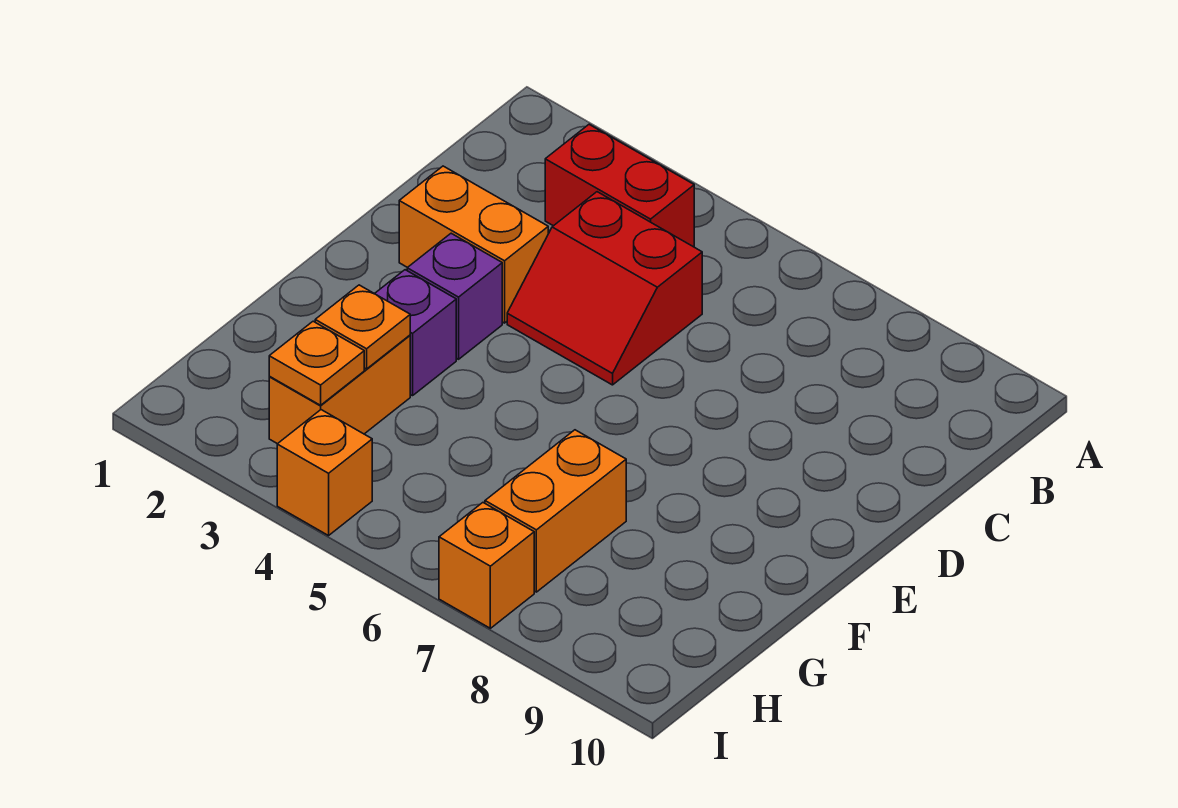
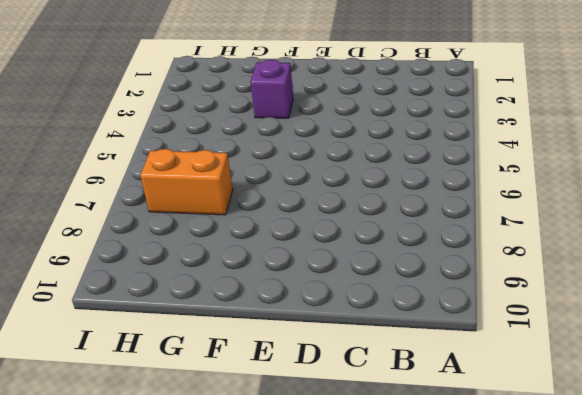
none -> red brick B3:B4 level 1
none -> red slope C4:D5 level 1 top C

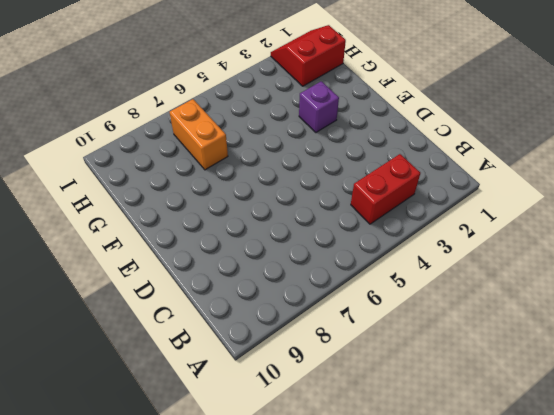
red slope H1:I2 level 1 top H -> red slope C4:D5 level 1 top C
none -> orange brick D2:D3 level 1
none -> purple brick E3 level 1

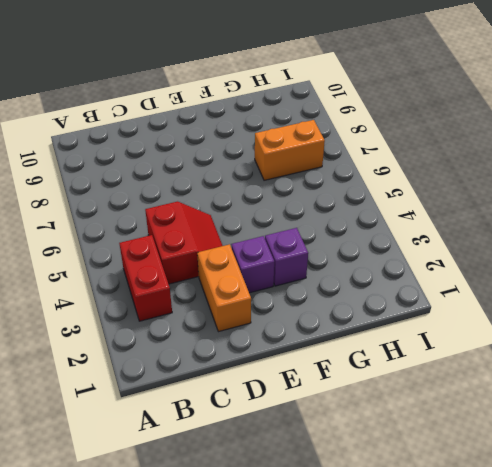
none -> orange brick G3:H3 level 1
none -> orange brick I4 level 1

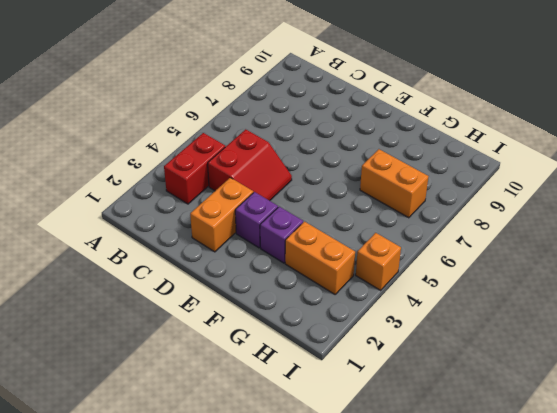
none -> orange brick I7 level 1
none -> orange plate G3 level 2

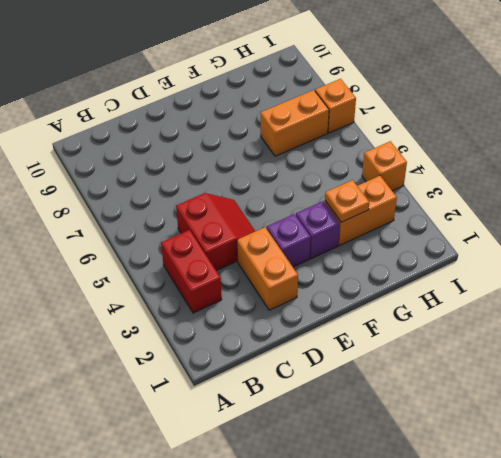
none -> orange plate H3 level 2

